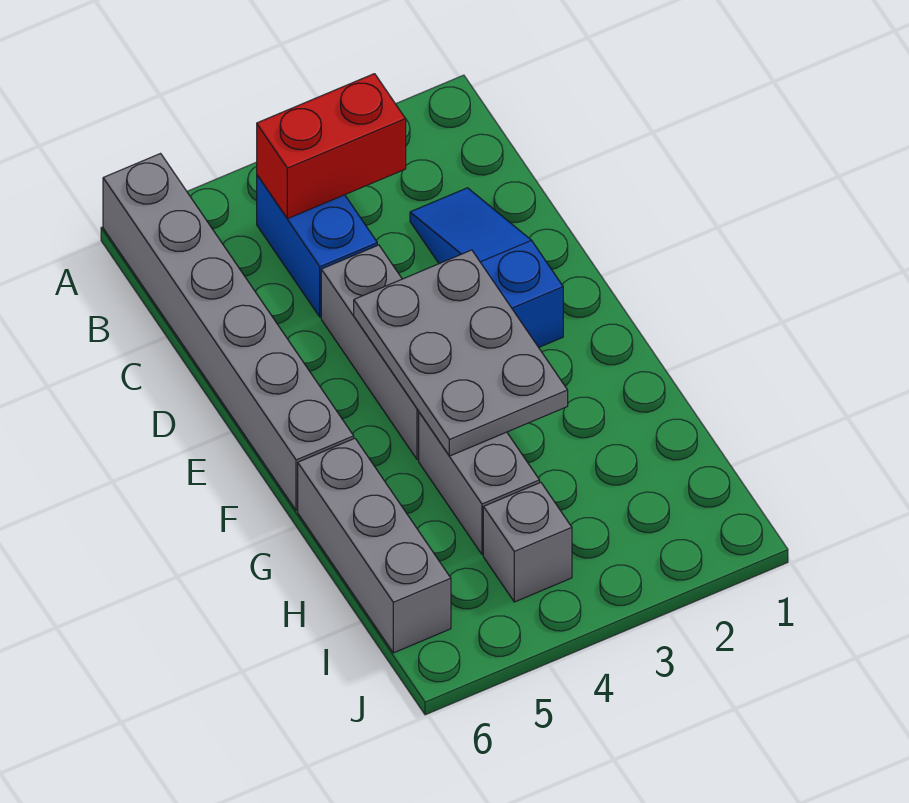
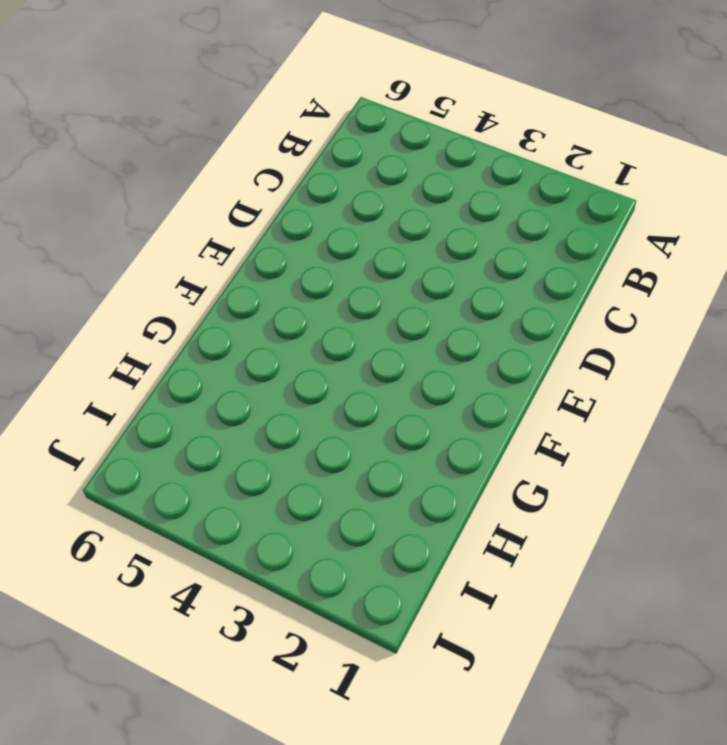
none -> grey brick A6:F6 level 1
none -> blue brick B4:C4 level 1

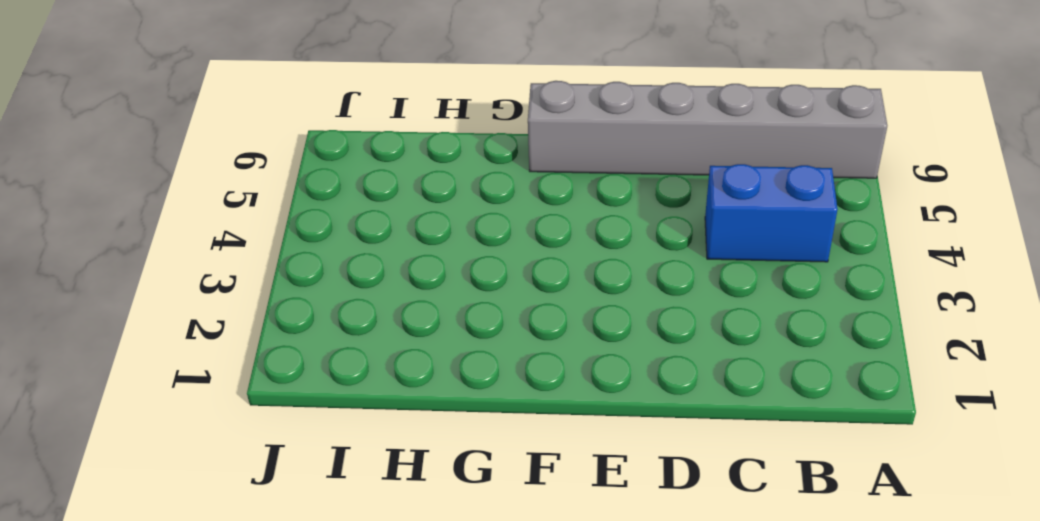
none -> blue slope C2:E2 level 1 top E
none -> grey brick D4:F4 level 1

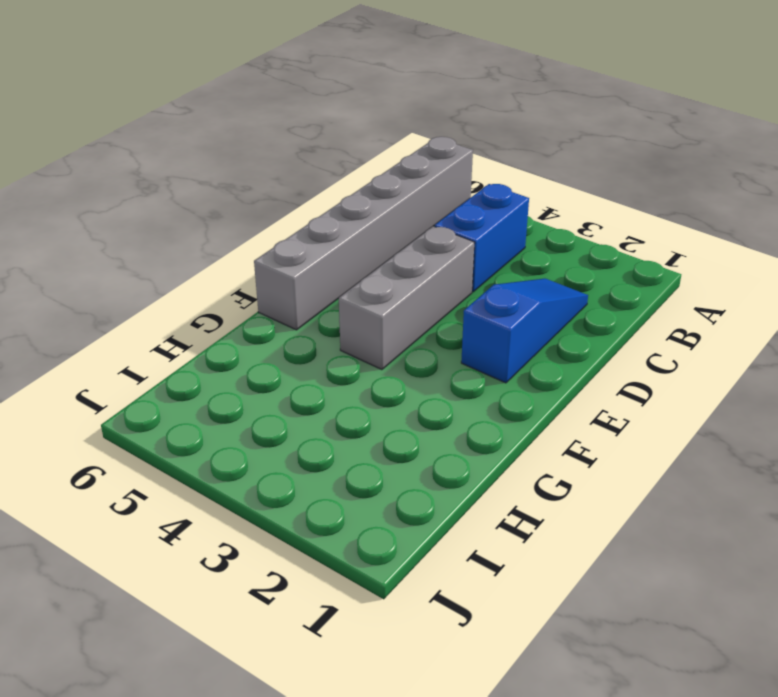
none -> grey brick G4:H4 level 1
none -> grey brick G6:I6 level 1

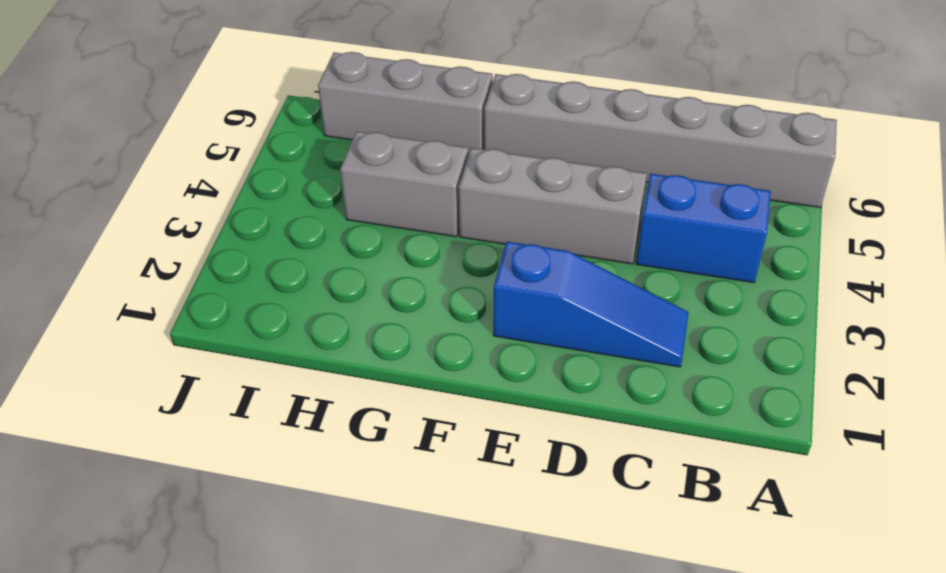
none -> grey brick I4 level 1
none -> red brick B3:B4 level 2

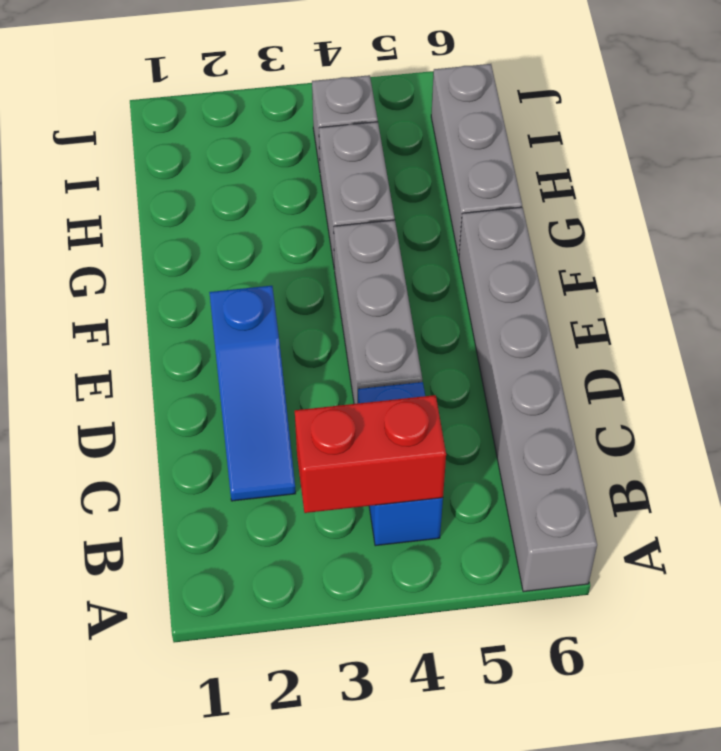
none -> grey plate E3:G4 level 2

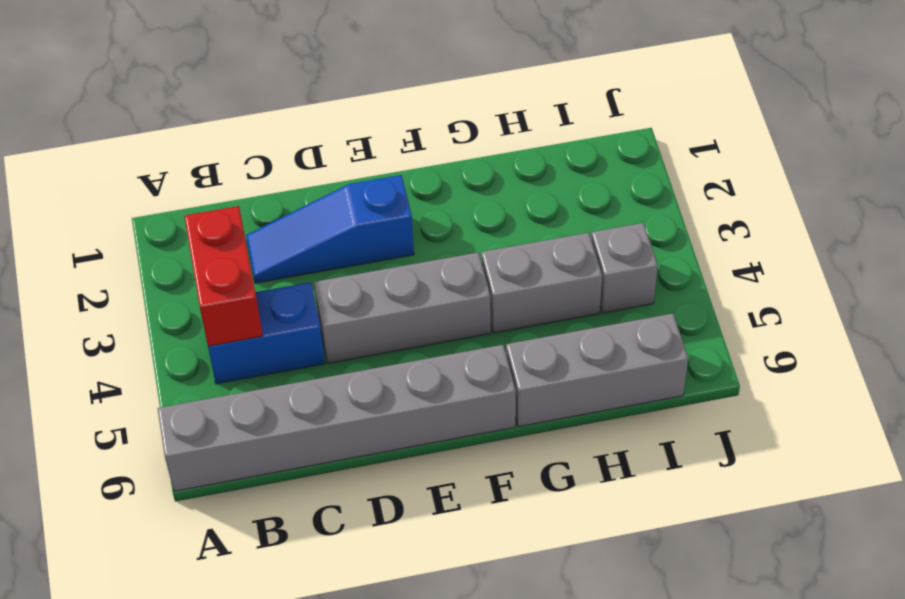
none -> grey plate E3:G4 level 2

